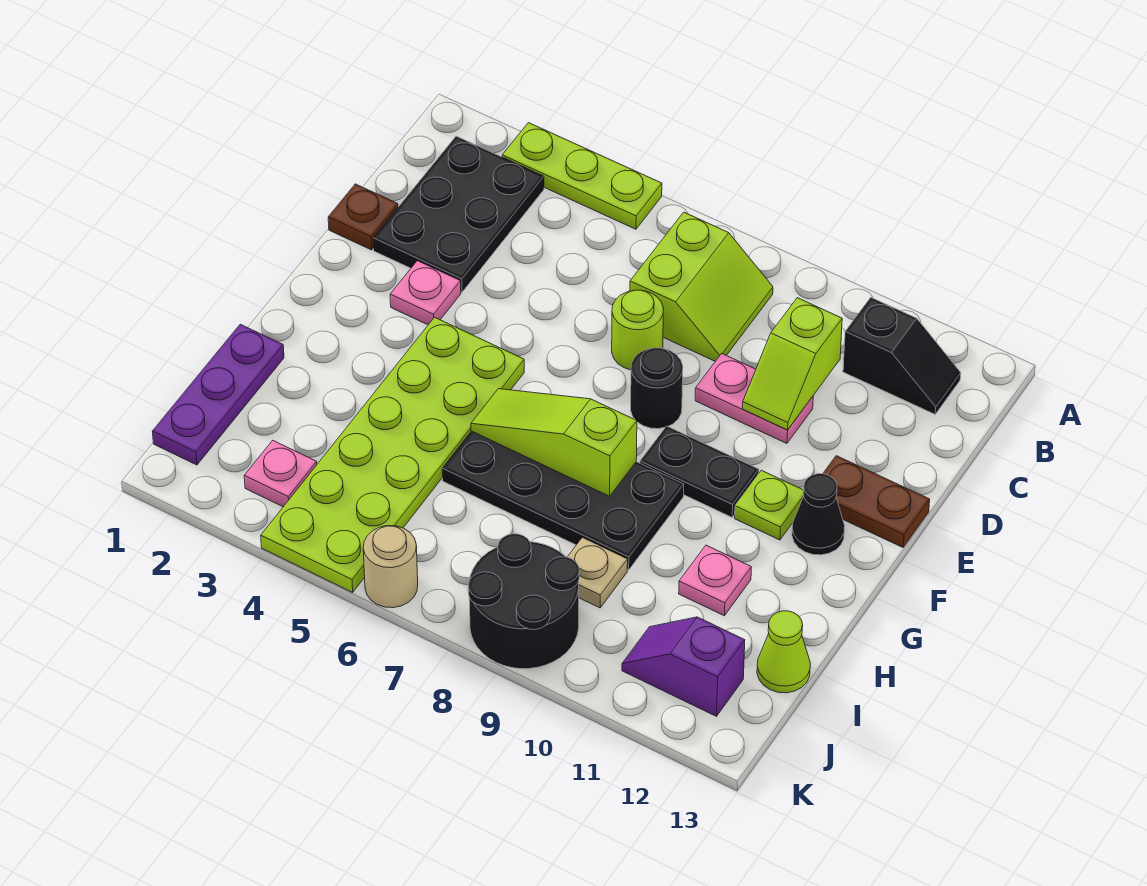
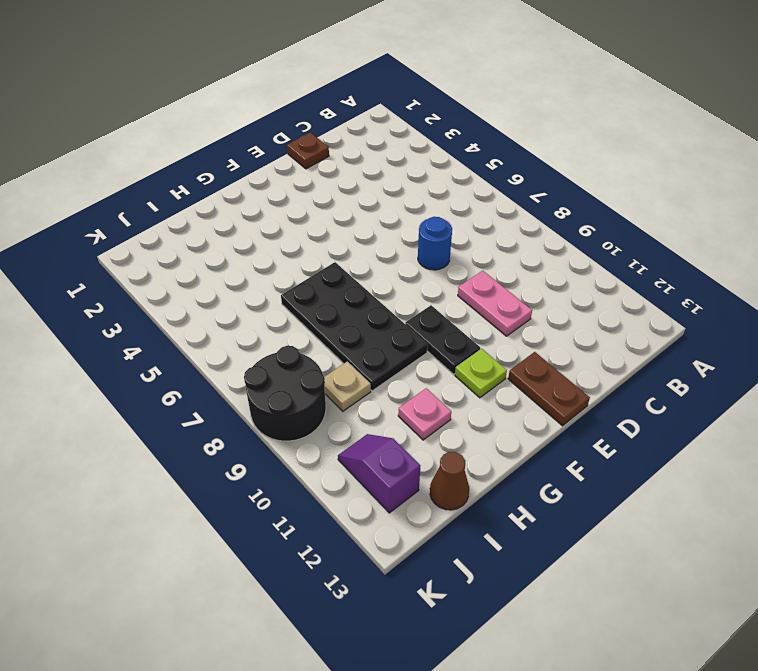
blue round brick D7 level 1 -> lime round brick D7 level 1
brown cone I13 level 1 -> lime cone I13 level 1
none -> lime plate A3:A5 level 1
none -> black plate B2:D3 level 1
none -> lime slope B7:C8 level 1 top 7

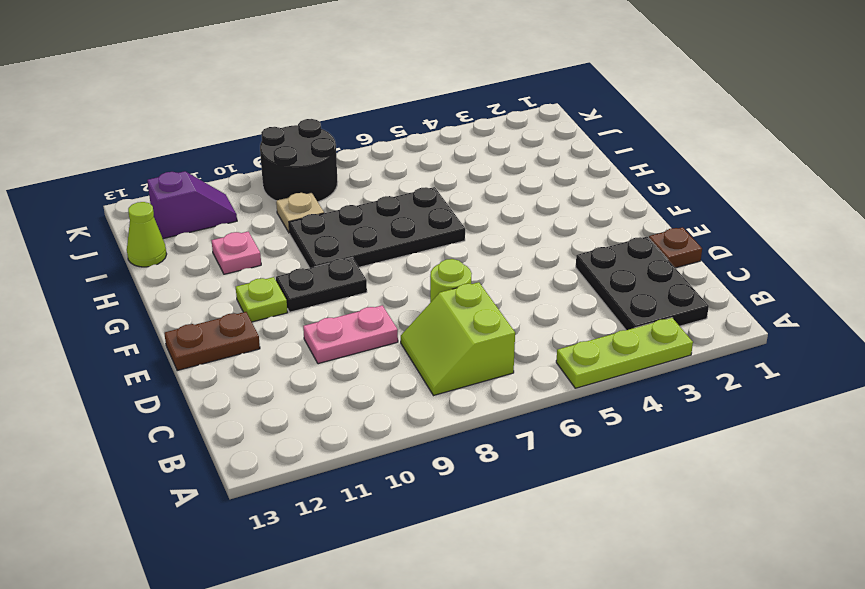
none -> black slope B11:B12 level 1 top 11
none -> pink plate E3 level 1
none -> black round brick E8 level 1

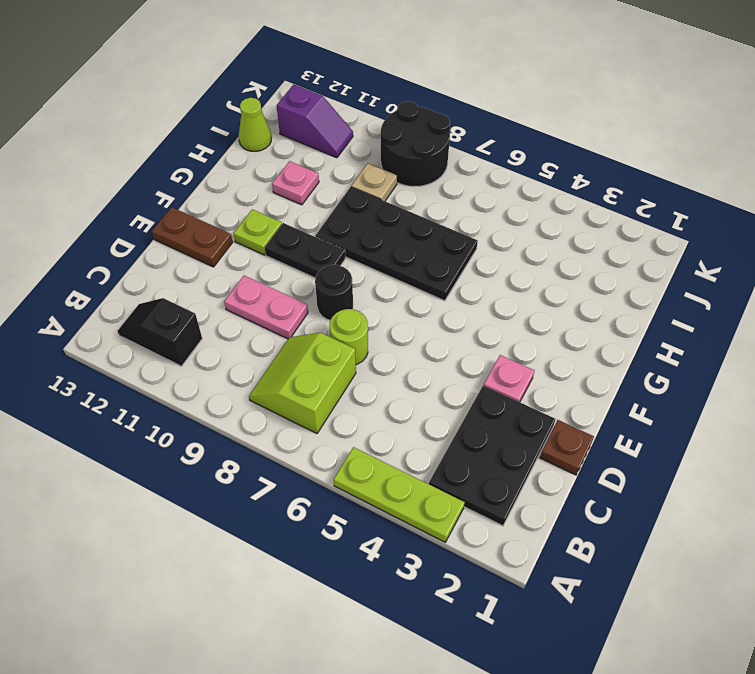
none -> lime plate F4:K5 level 1
none -> black cone F12 level 1
none -> purple plate H1:J1 level 1

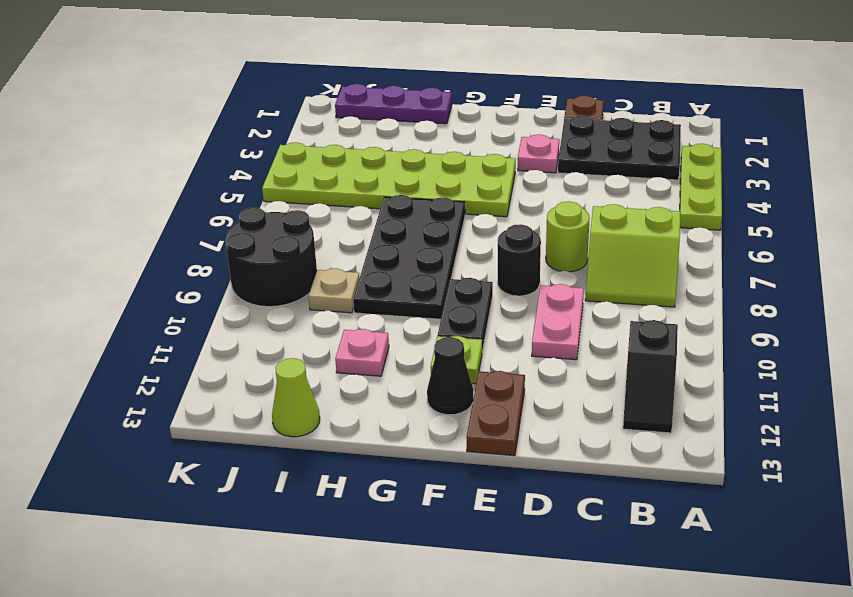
none -> pink plate J3 level 1
none -> purple slope J11:J12 level 1 top 12
none -> tan round brick K6 level 1

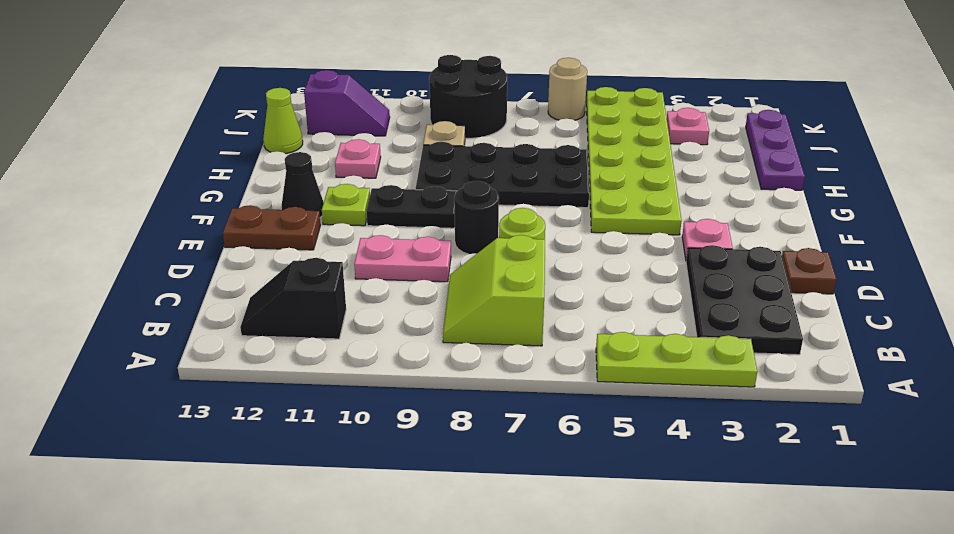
none -> lime slope C10:D10 level 2 top C
none -> lime slope G6:G8 level 2 top 8

